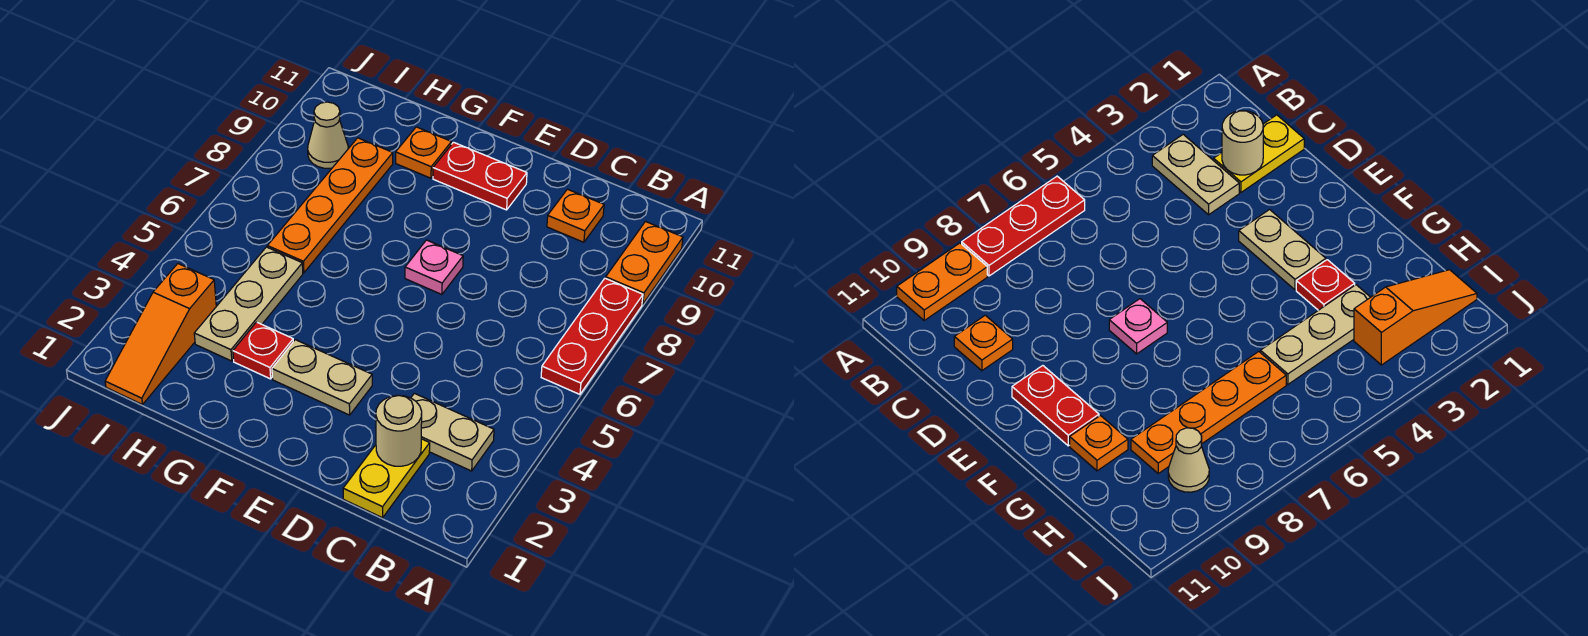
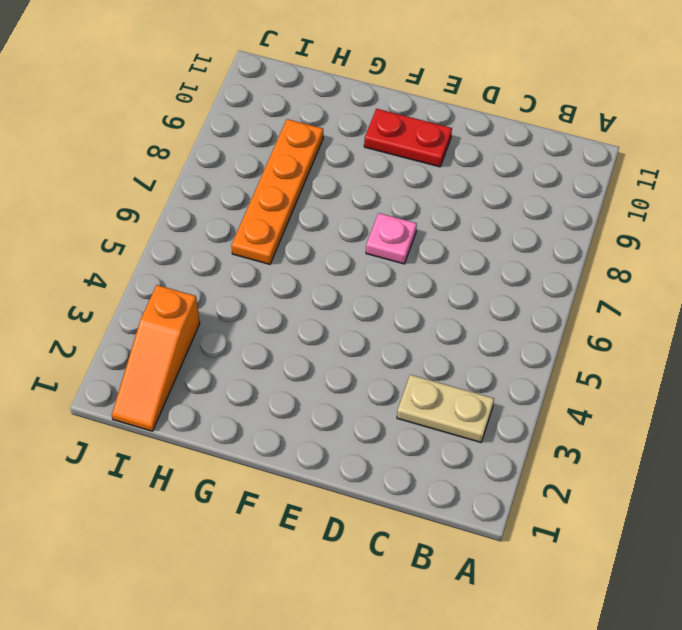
none -> red plate A6:A8 level 1
none -> orange plate A9:A10 level 1
none -> yellow plate C1:C2 level 1

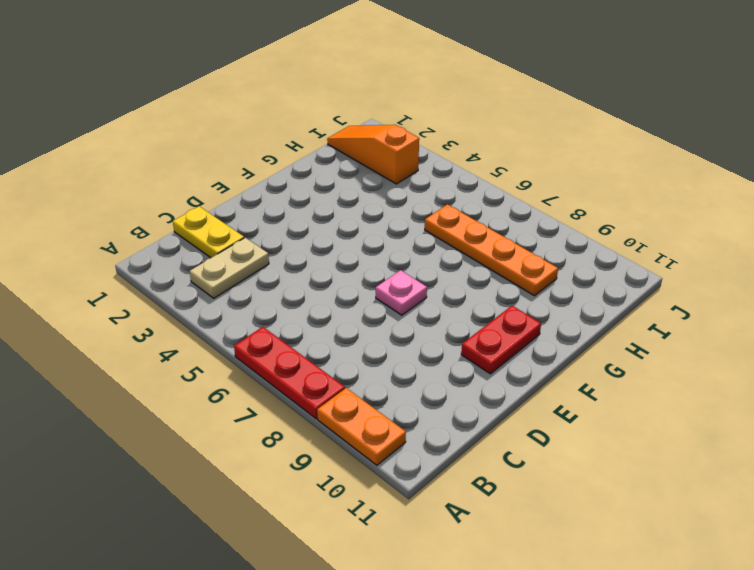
none -> orange plate C10 level 1
none -> tan plate E3:F3 level 1
none -> red plate G3 level 1

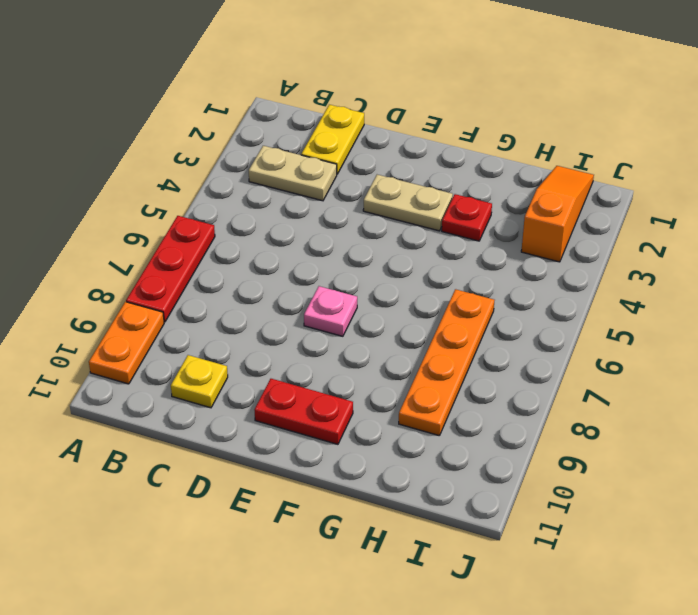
yellow plate C10 level 1 -> orange plate C10 level 1
none -> orange plate G10 level 1
none -> tan plate H3:H5 level 1
none -> tan cone I9 level 1

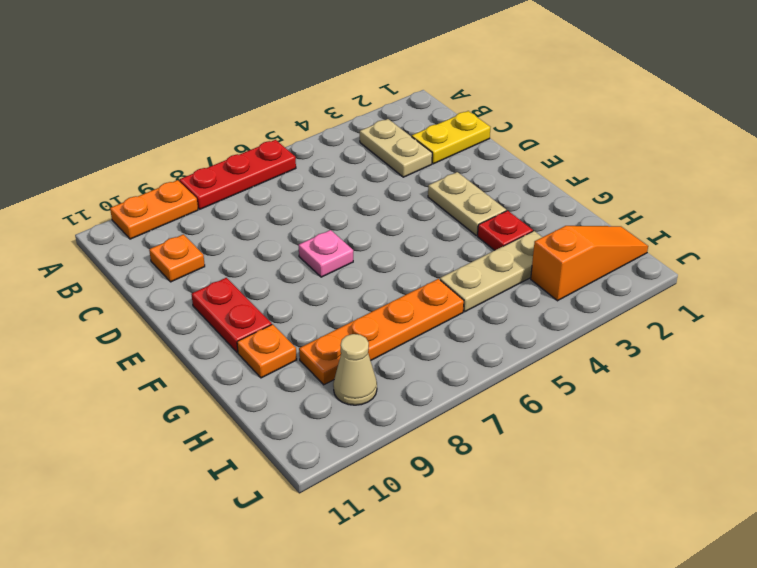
none -> tan round brick C2 level 2

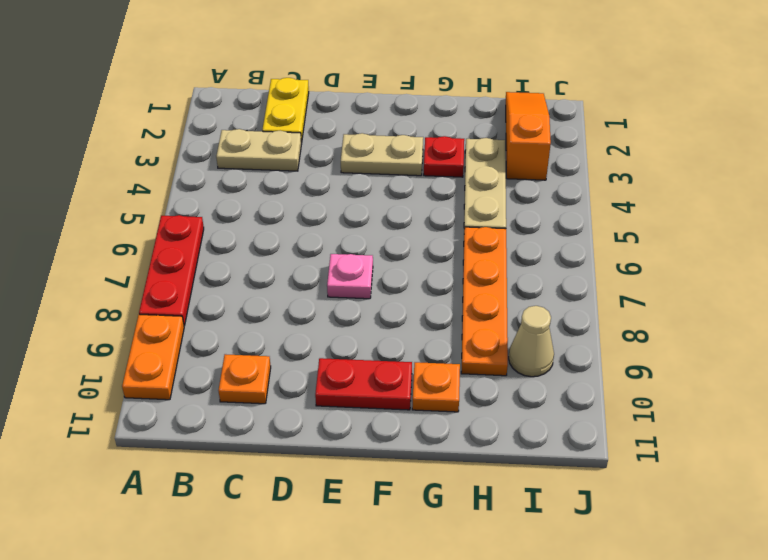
none -> tan round brick C2 level 2

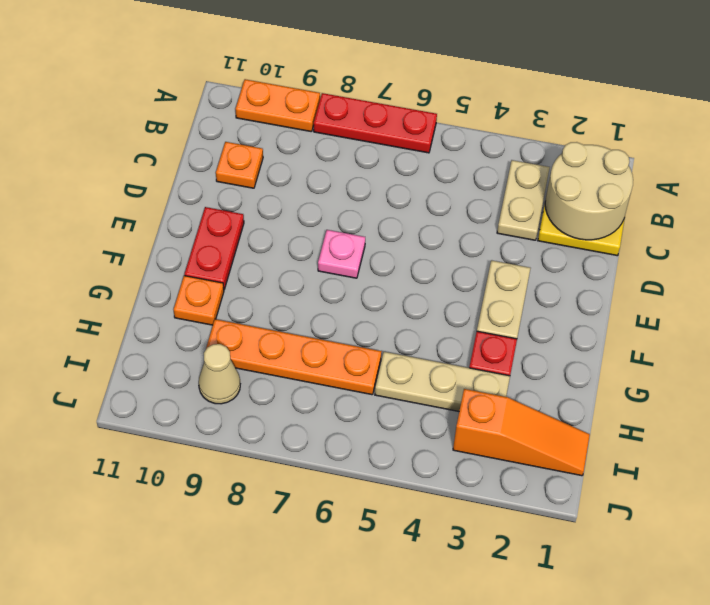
tan round brick B1:C2 level 2 -> tan round brick C2 level 2

